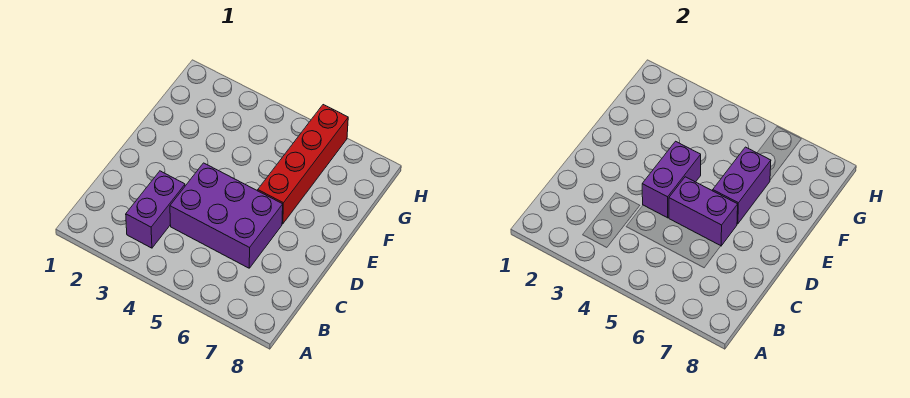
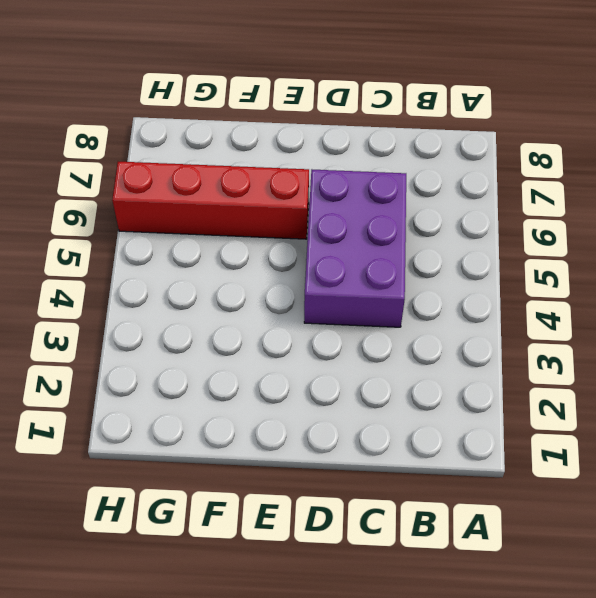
none -> purple brick B3:C3 level 1
none -> purple brick D4:E4 level 2

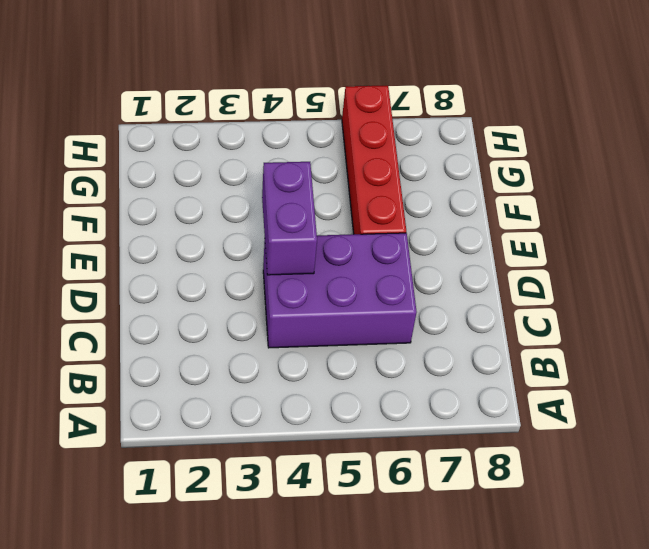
none -> purple brick B3:C3 level 1
none -> purple brick D5:D6 level 2

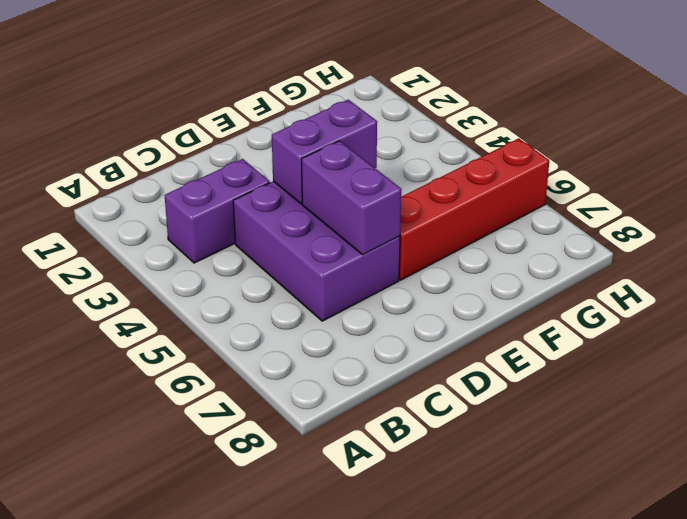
none -> purple brick E6:F6 level 2

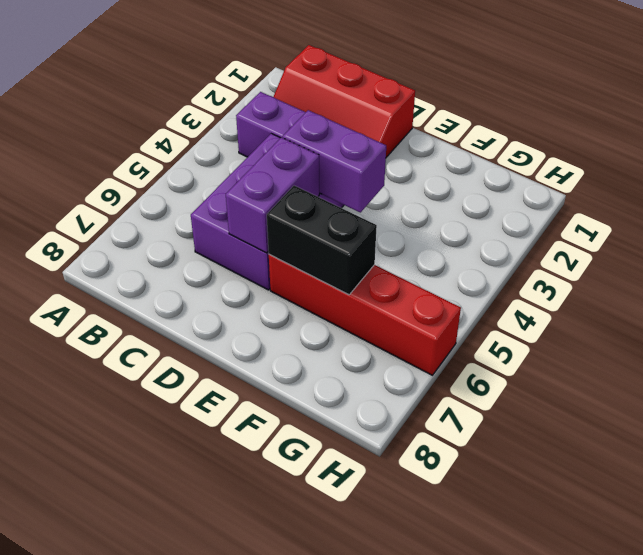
red slope B1:D2 level 1 top 1 -> none
black brick E6:F6 level 2 -> purple brick E6:F6 level 2

